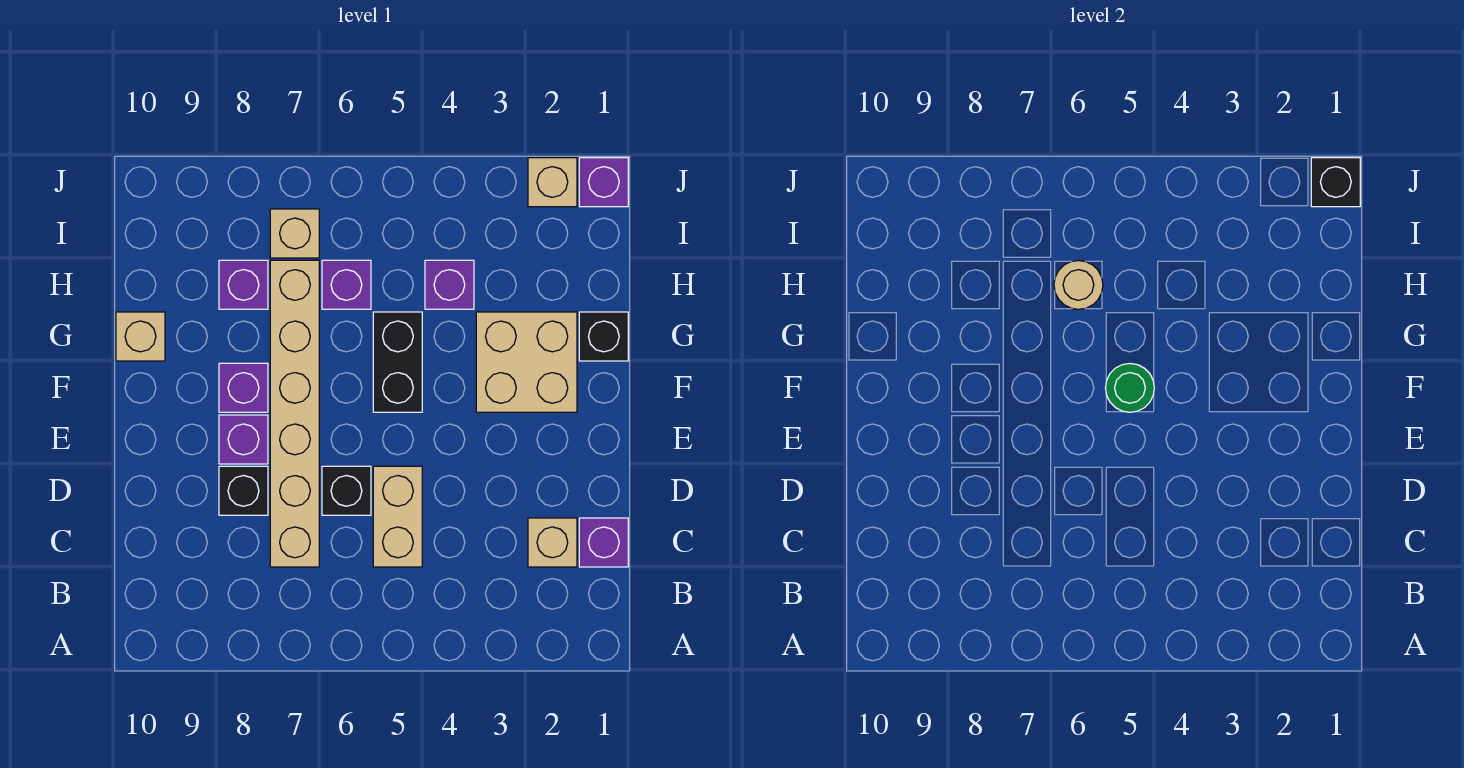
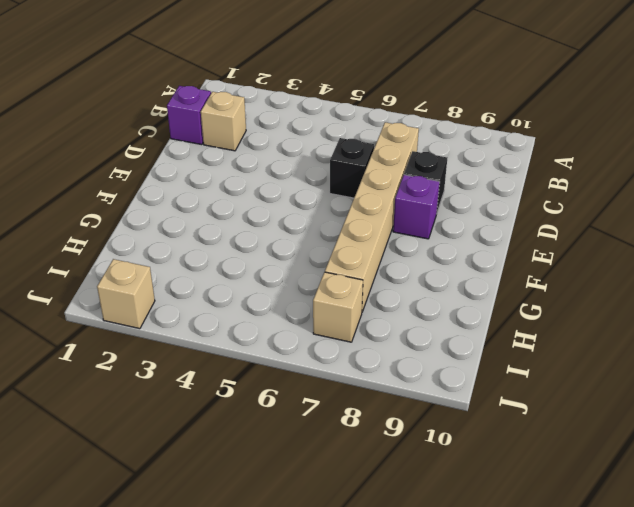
none -> tan brick C5:D5 level 1
none -> tan brick F2:G3 level 1
none -> black brick F5:G5 level 1

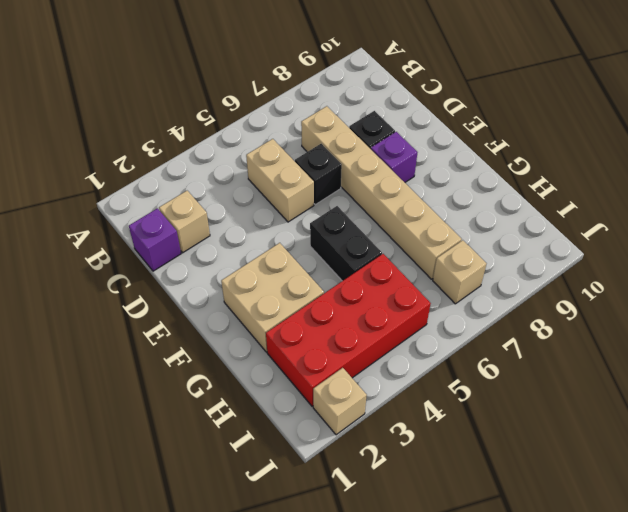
red brick H2:I5 level 1 -> purple brick H4 level 1
none -> purple brick F8 level 1
none -> black brick G1 level 1
none -> tan brick G10 level 1

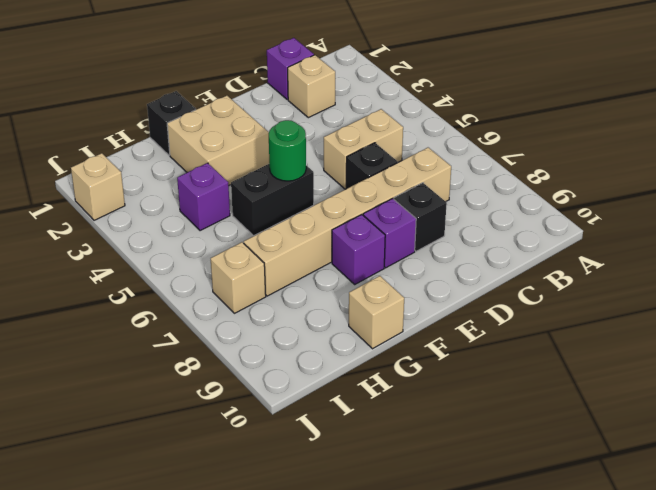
none -> purple brick H6 level 1
none -> purple brick H8 level 1
none -> purple brick J1 level 1

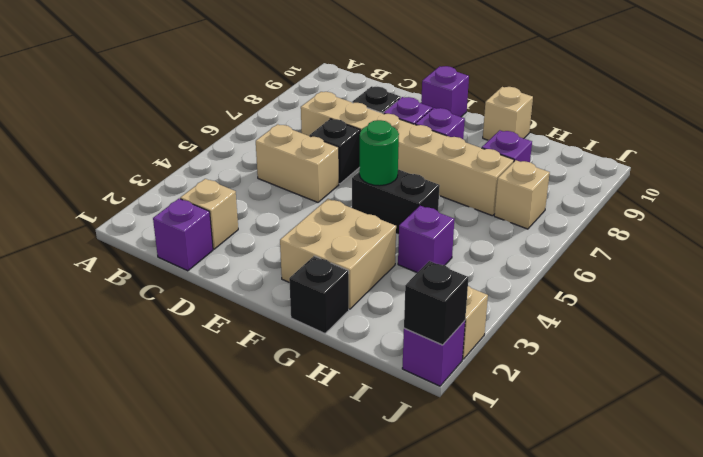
purple brick E10 level 1 -> purple brick H6 level 1
none -> tan round brick H6 level 2

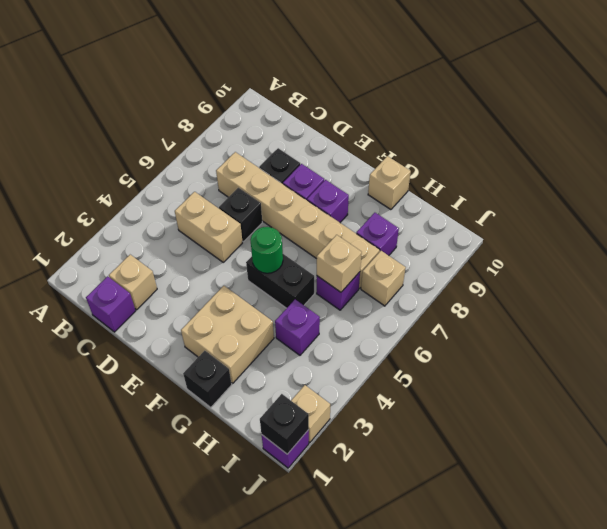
tan brick H6 level 2 -> tan round brick H6 level 2

